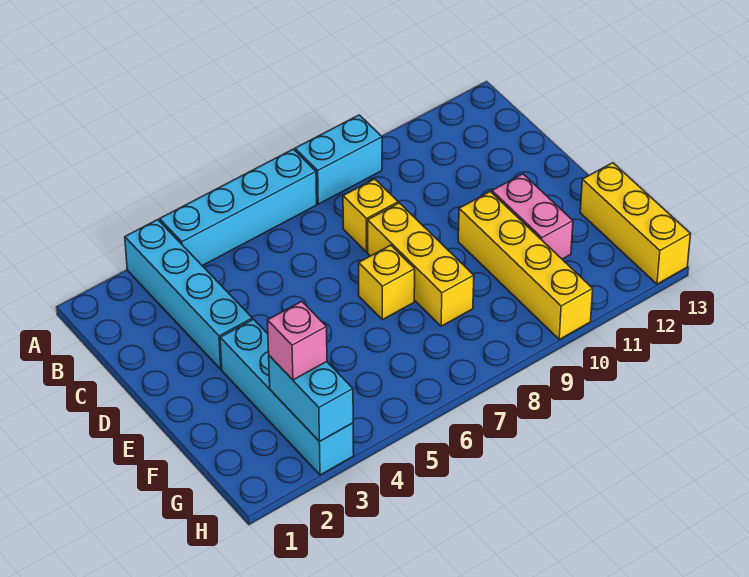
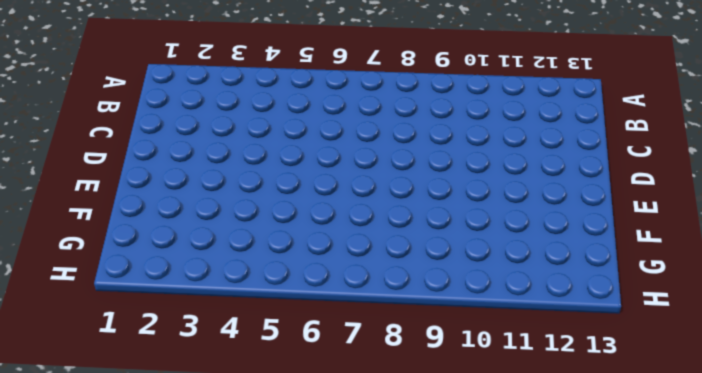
none -> cyan brick A3:D3 level 1
none -> cyan brick A4:A7 level 1
none -> cyan brick A8:A9 level 1

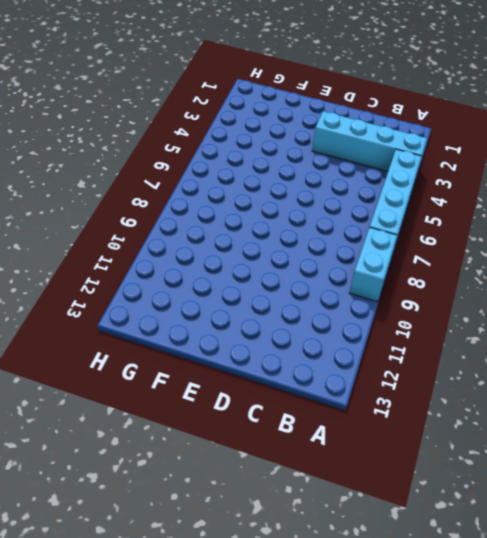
none -> yellow brick C8 level 1
none -> yellow brick D8:F8 level 1
none -> cyan brick E3:H3 level 1

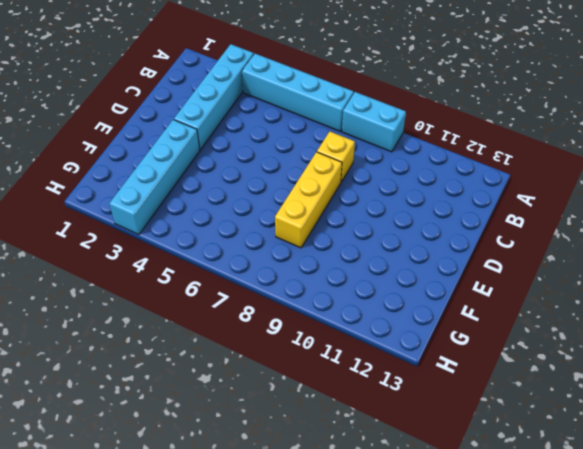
none -> yellow brick E7 level 1
none -> yellow brick E10:H10 level 1
none -> pink brick E11:F11 level 1

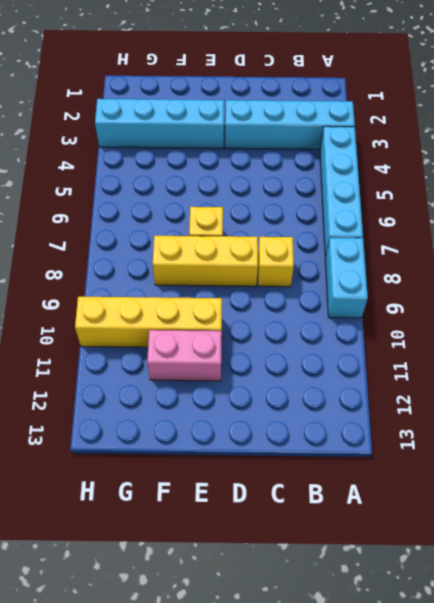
none -> yellow brick F13:H13 level 1
none -> cyan brick G3:H3 level 2
none -> pink brick G3 level 3

